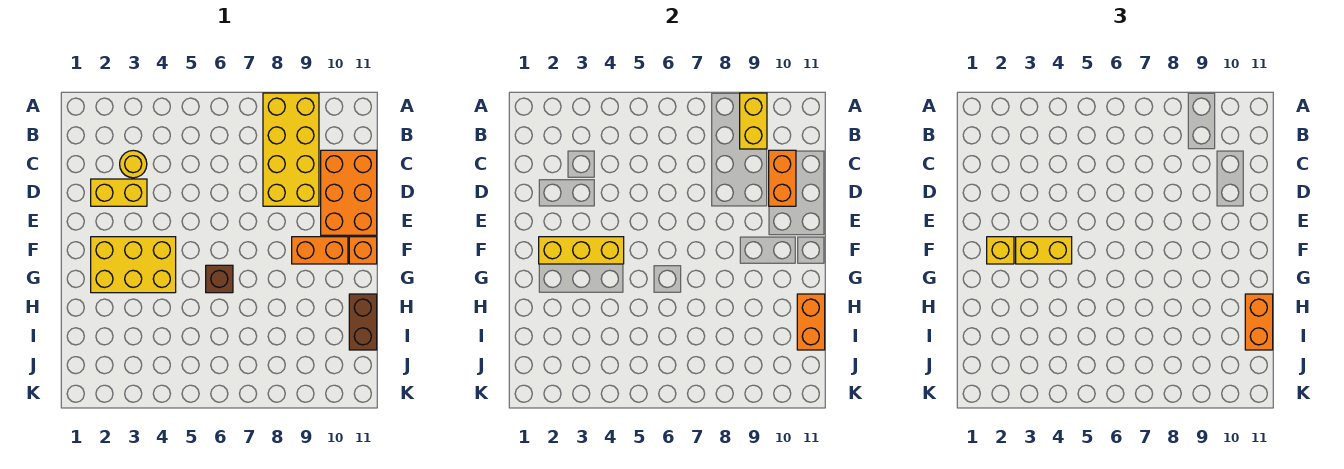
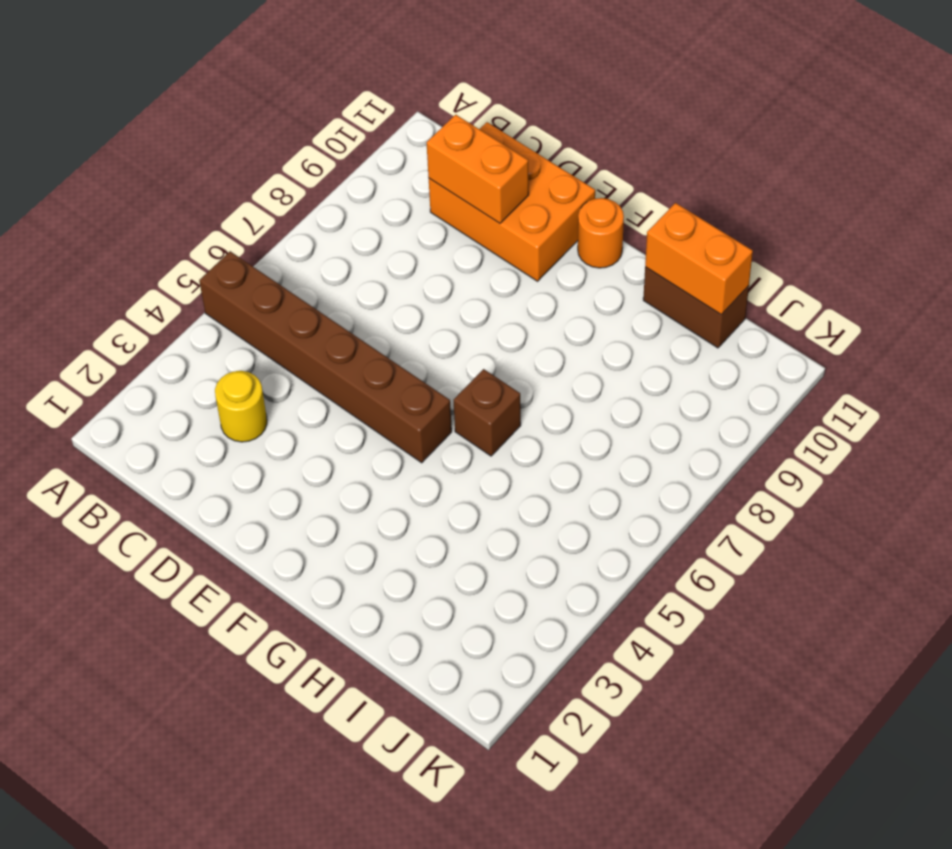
brown brick A5:F5 level 1 -> none
orange round brick F11 level 1 -> orange brick F11 level 1
none -> yellow brick A8:D9 level 1
none -> yellow brick D2:D3 level 1
none -> yellow brick F2:G4 level 1

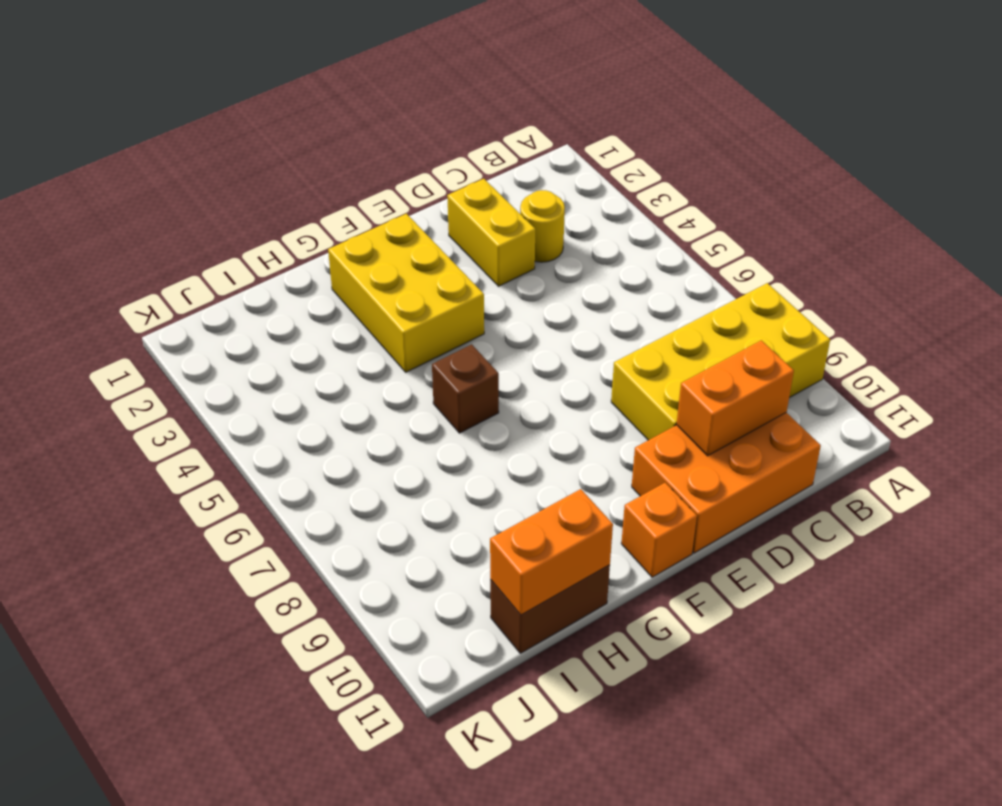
none -> orange brick F9:F10 level 1
none -> yellow brick A9:B9 level 2
none -> yellow brick F2:F4 level 2

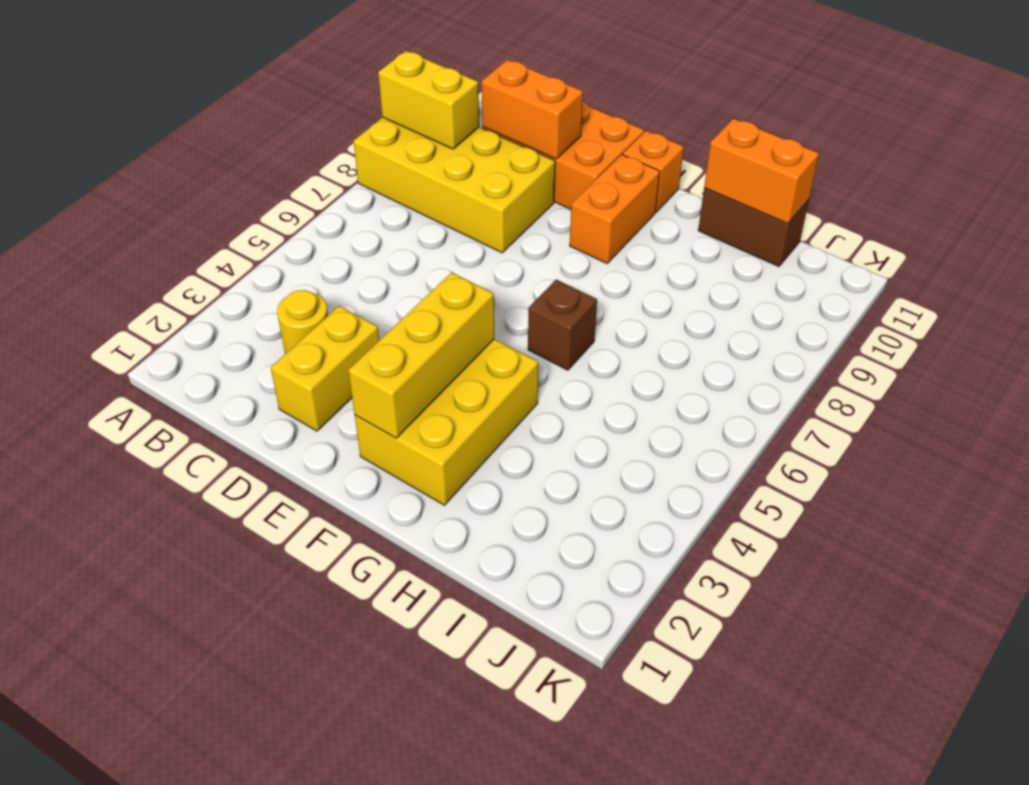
none -> yellow brick F2 level 3
none -> yellow brick F3:F4 level 3
none -> orange brick H11:I11 level 3

